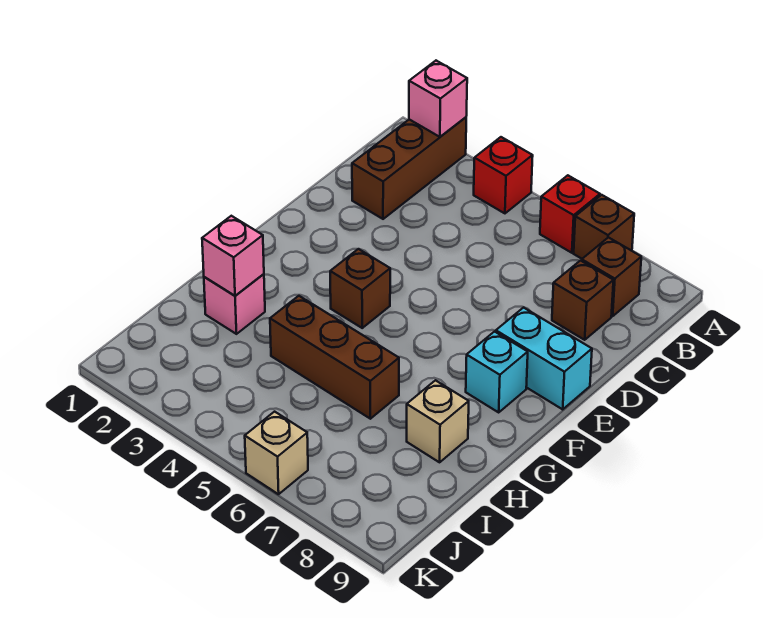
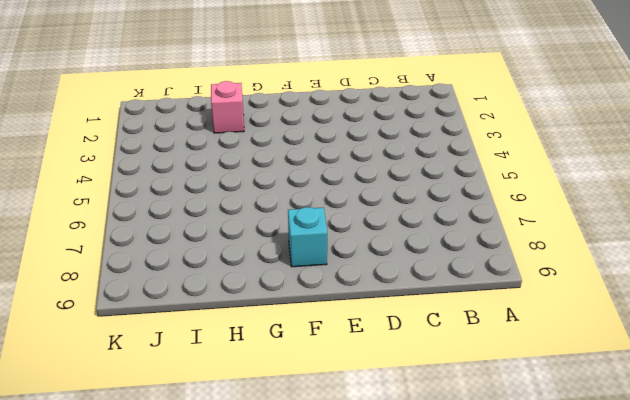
none -> brown brick A2:C2 level 1
none -> red brick A4 level 1
none -> red brick A6 level 1

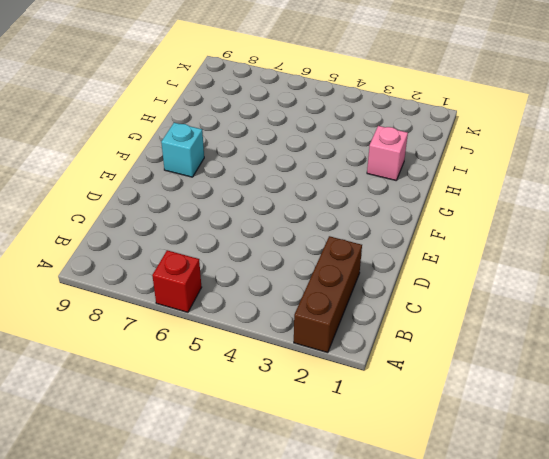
none -> red brick A4 level 1
none -> brown brick A7 level 1
none -> brown brick B8 level 1

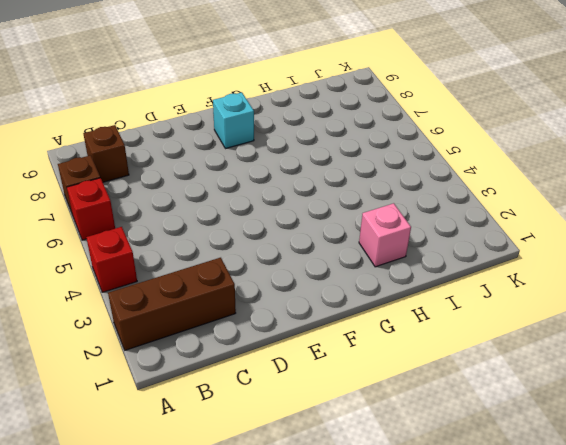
none -> brown brick C8 level 1
none -> cyan brick E8:E9 level 1
none -> brown brick F4 level 1

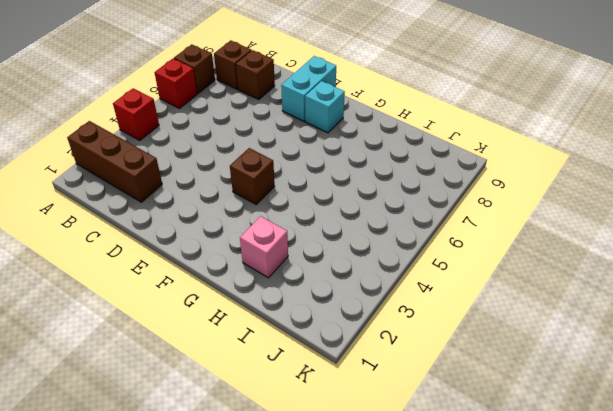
none -> brown brick H4:H6 level 1
none -> tan brick H8 level 1
none -> tan brick K6 level 1

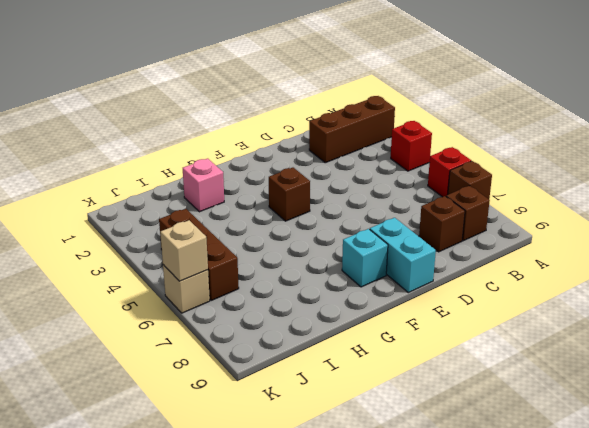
brown brick J4:J6 level 1 -> brown brick H4:H6 level 1
tan brick K6 level 2 -> tan brick H8 level 1
none -> pink brick A2 level 2
none -> pink brick H2 level 2

